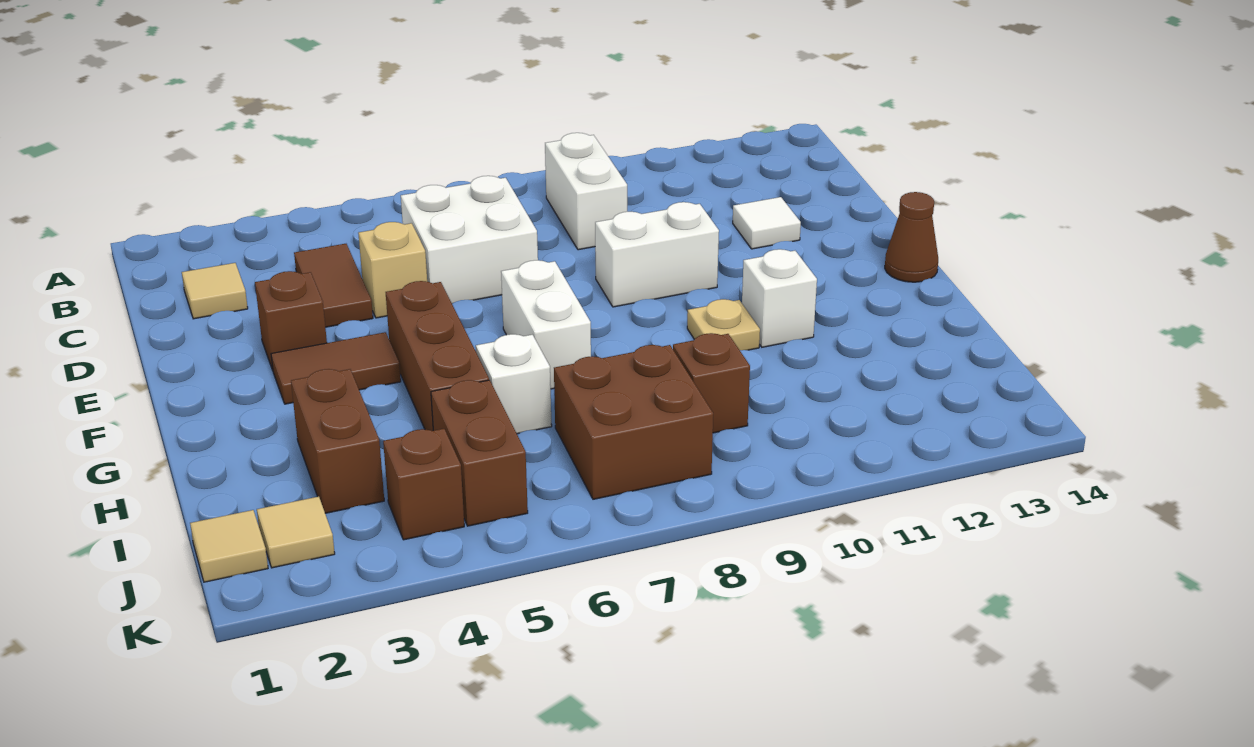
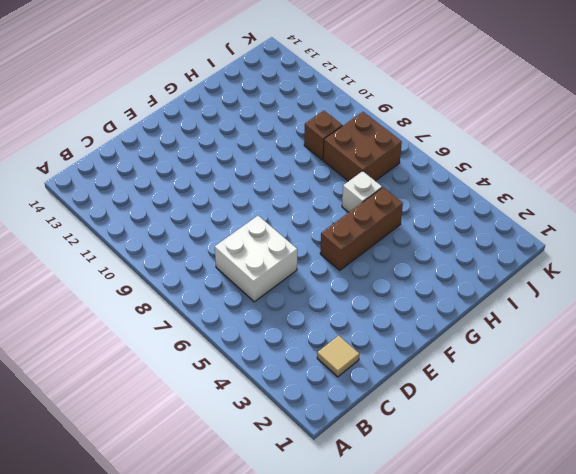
none -> white brick B9:C9 level 1
none -> brown tile C4:D4 level 1
none -> tan brick D5 level 1

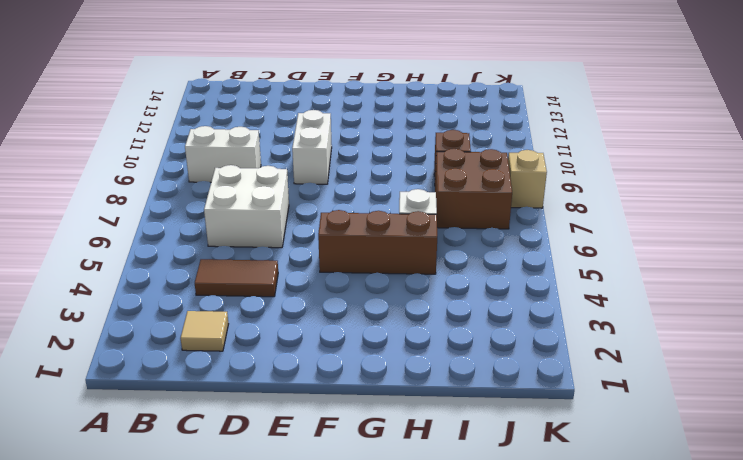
tan brick K8 level 1 -> tan brick D5 level 1
none -> white tile D12 level 1
none -> brown brick E3 level 1
none -> brown tile F3:F4 level 1

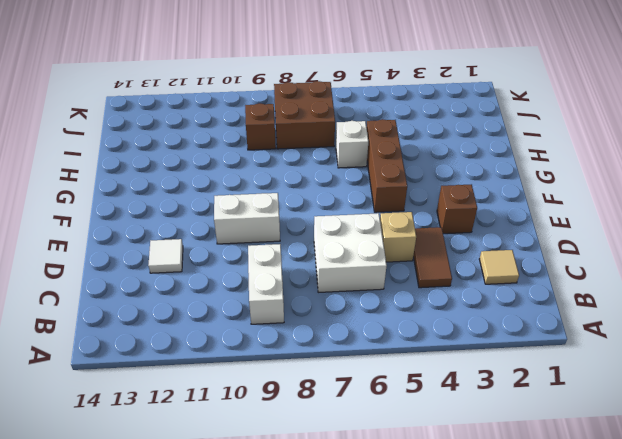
none -> brown tile F3:F4 level 1
none -> white brick F7:G7 level 1
none -> brown cone F14 level 1

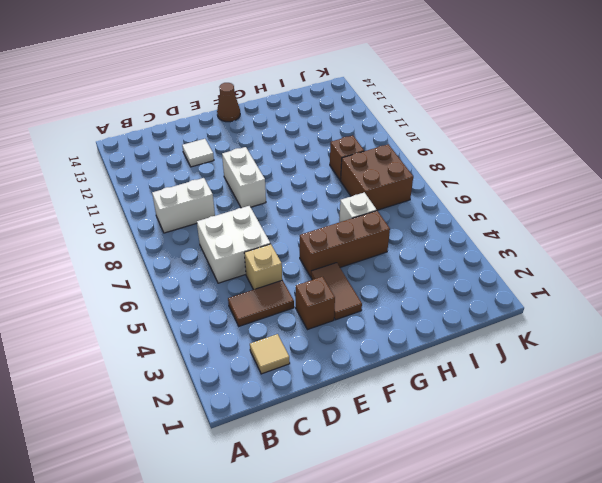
none -> white brick F7:G7 level 1
none -> tan plate G10 level 1
none -> white brick G11 level 1

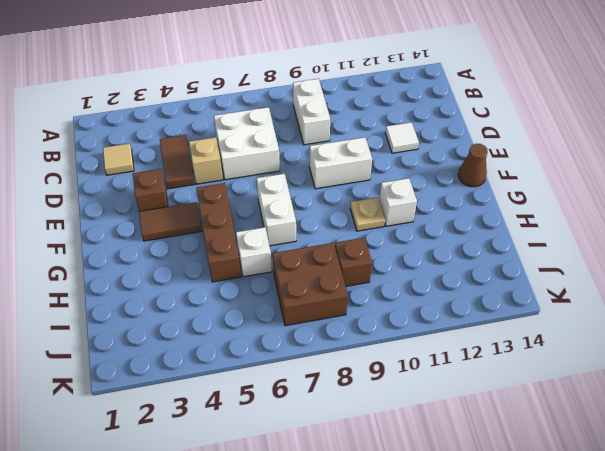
none -> brown brick H3:I3 level 1
none -> brown brick I5:J5 level 1
none -> tan tile J1 level 1

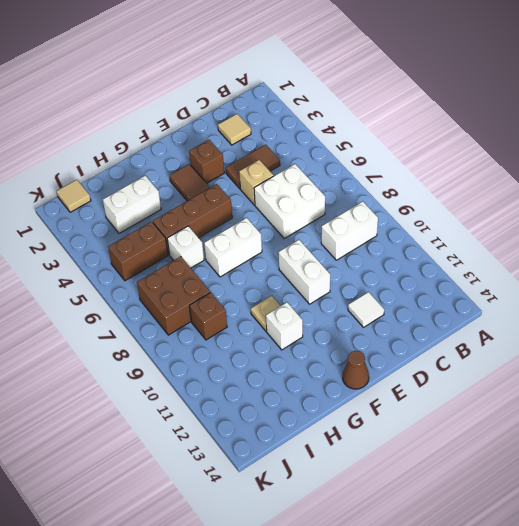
white brick H3:I3 level 1 -> brown brick H3:I3 level 1
none -> tan tile J2 level 1
none -> brown brick J4 level 1

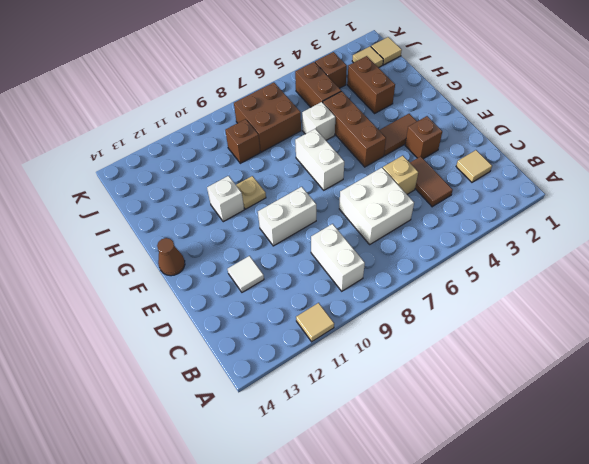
tan tile A11 level 1 -> none

